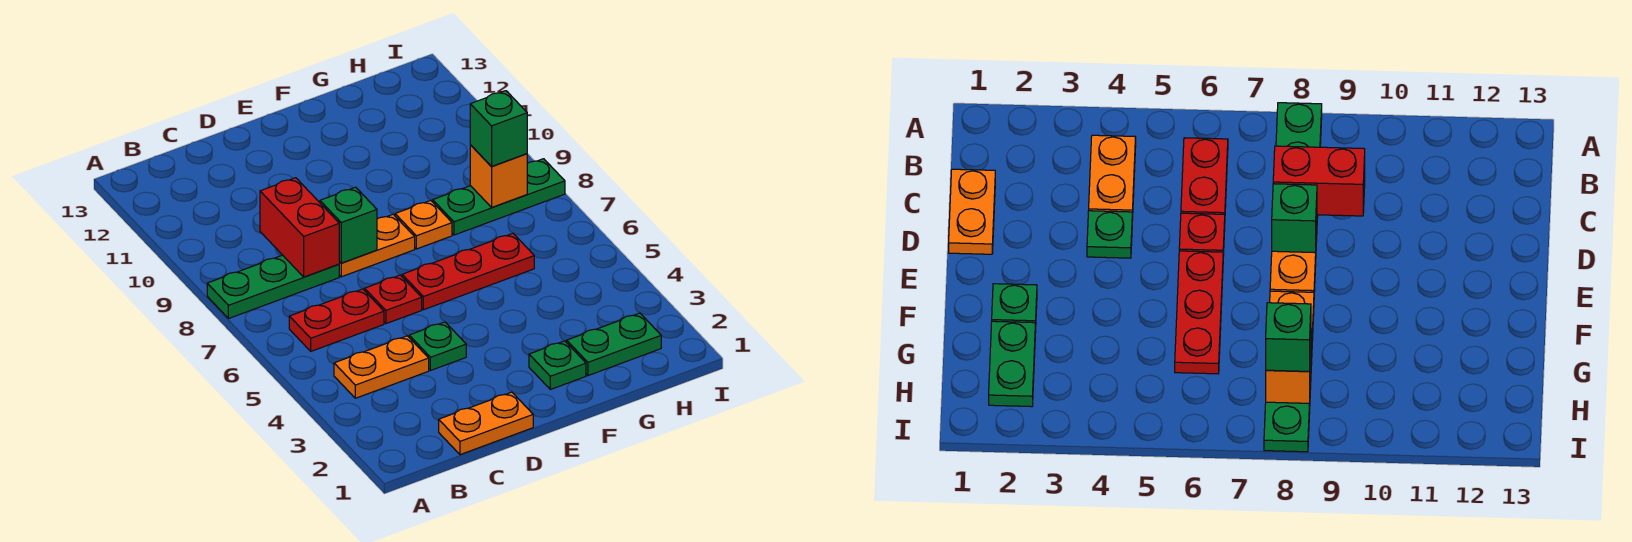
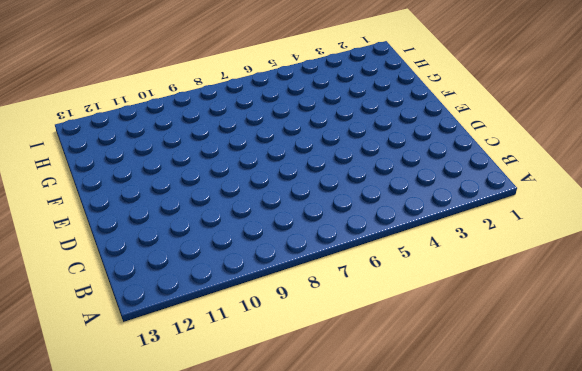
none -> green plate A8:C8 level 1
none -> orange plate B4:C4 level 1
none -> red plate B6:C6 level 1

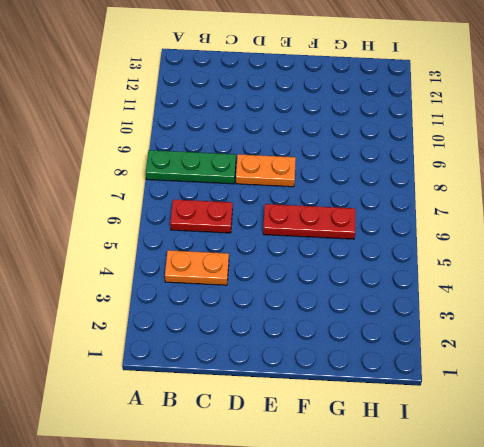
none -> orange plate C1:D1 level 1
none -> green plate D4 level 1
none -> red plate D6 level 1

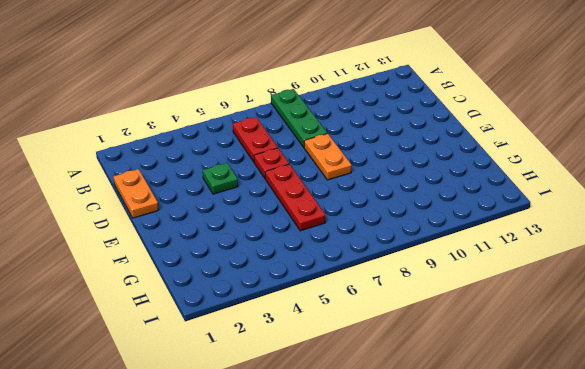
none -> orange plate B4:C4 level 1
none -> green plate F2 level 1
none -> orange plate F8 level 1

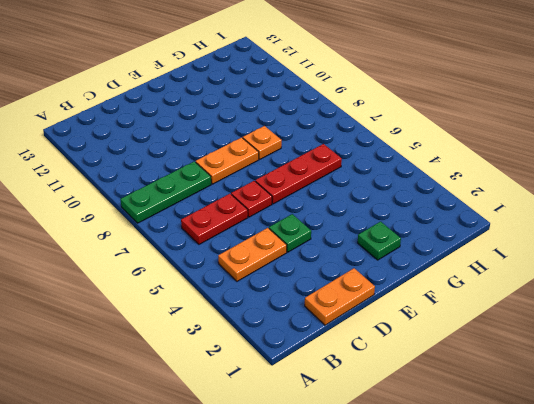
none -> green plate G2:H2 level 1
none -> green plate G8:I8 level 1
none -> red brick C8:C9 level 2

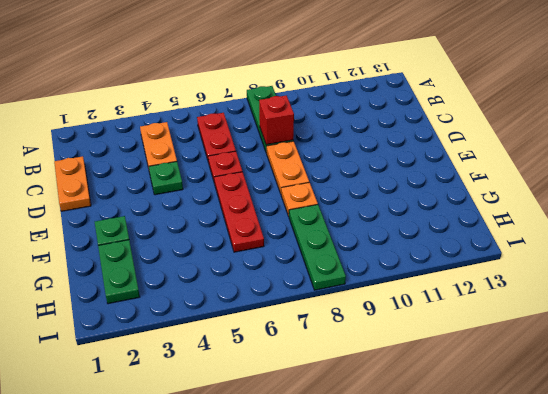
red brick C8 level 2 -> red brick C8:C9 level 2
none -> green brick D8 level 2
none -> orange brick H8 level 2
none -> green brick H8 level 3

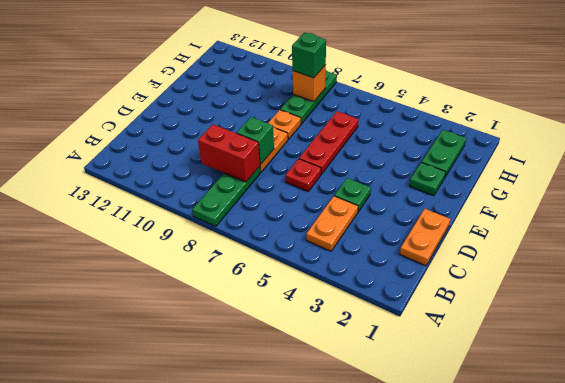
none -> red plate B6:C6 level 1

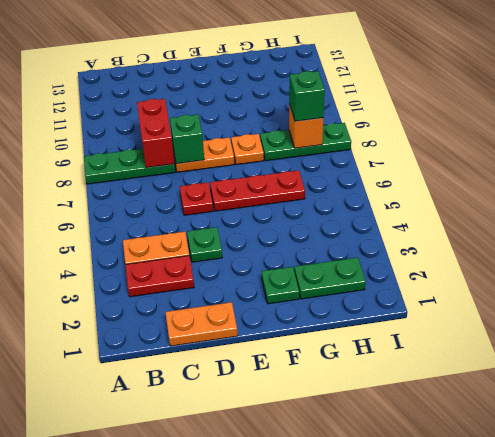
red plate B3:C3 level 1 -> red plate B6:C6 level 1

